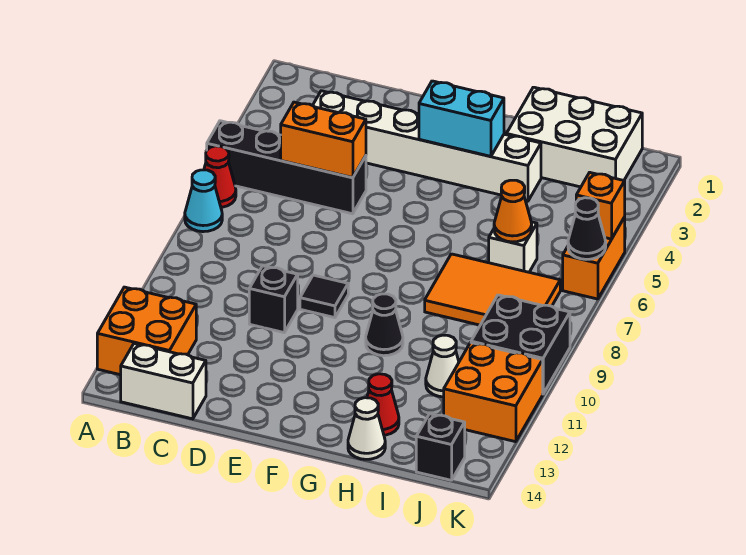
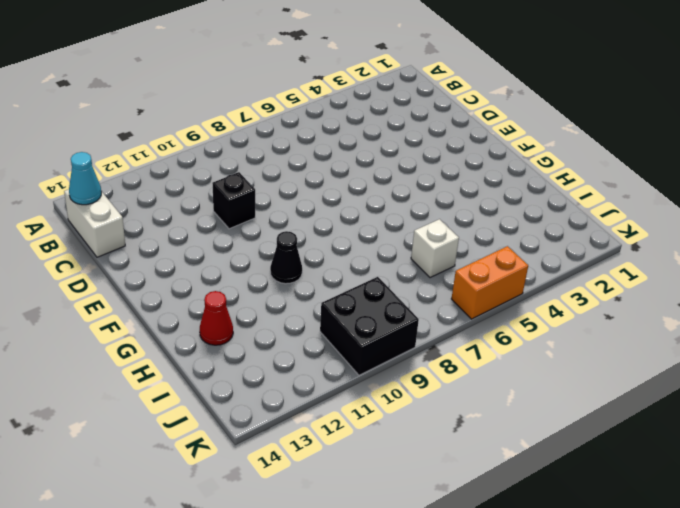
cyan cone B14 level 2 -> cyan cone A7 level 1
none -> black brick A5:D5 level 1
none -> red cone A6 level 1
none -> orange brick A12:B13 level 1

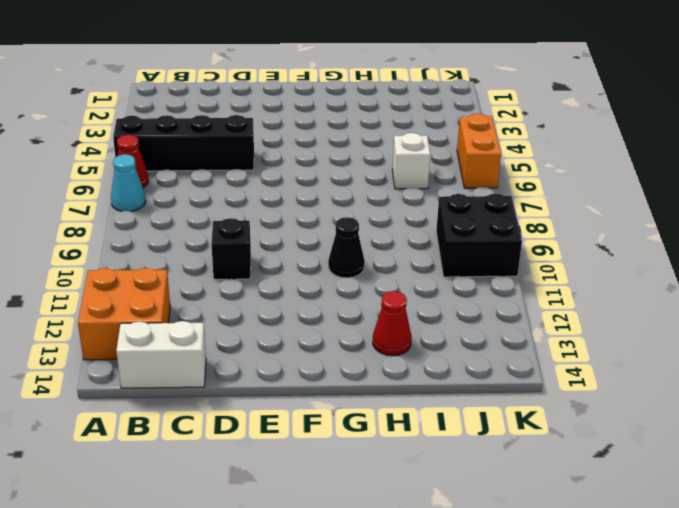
none -> white brick C3:H3 level 1
none -> black tile E9 level 1
none -> white brick H1:J2 level 1

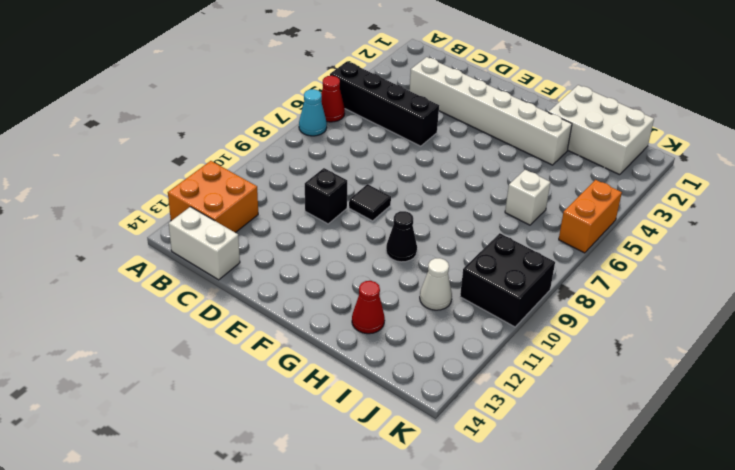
none -> orange tile H7:J8 level 1
none -> white cone H14 level 1
none -> orange brick J11:K12 level 1

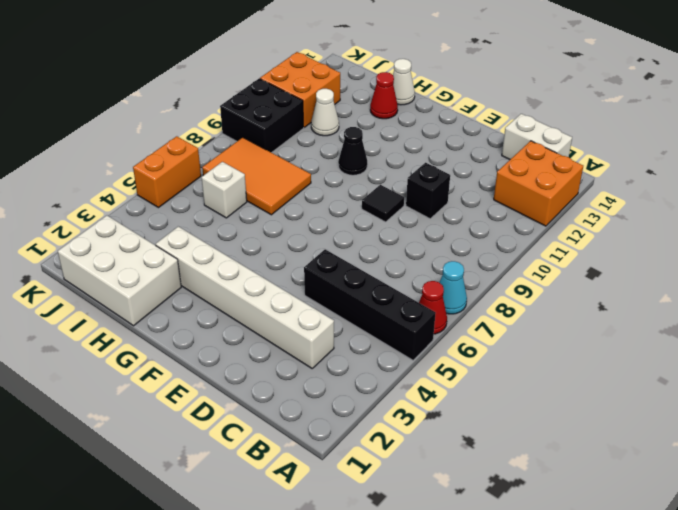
none -> black brick J14 level 1
none -> orange brick C5:D5 level 2
none -> cyan brick F3:G3 level 2

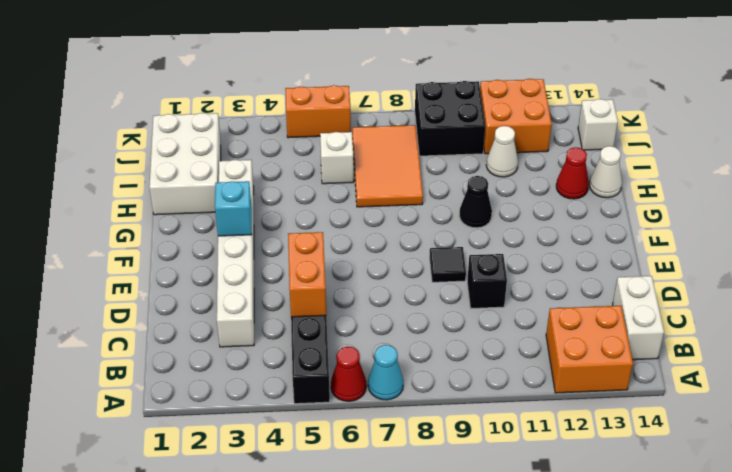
cyan brick F3 level 2 -> cyan brick F3:G3 level 2
white brick J14 level 1 -> black brick J14 level 1
none -> orange cone I6 level 2
none -> orange brick K5 level 2
none -> black cone K6 level 2

